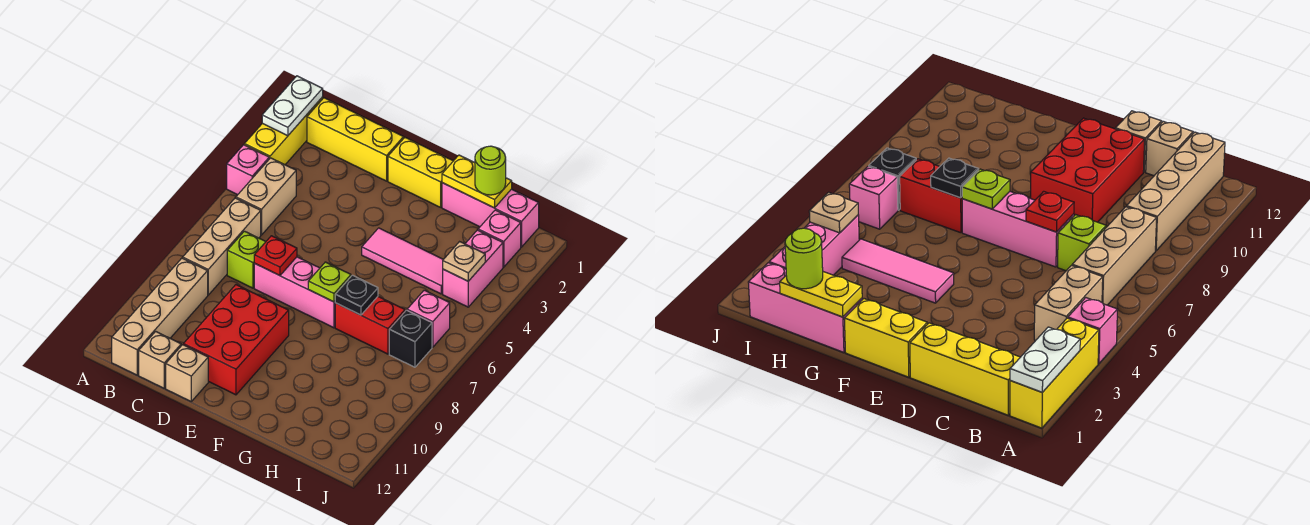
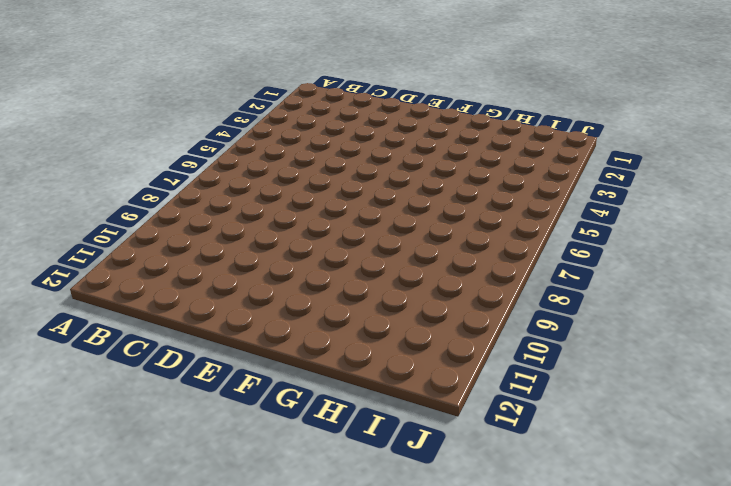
none -> yellow brick A1:A3 level 1
none -> pink brick A4 level 1
none -> yellow brick B1:D1 level 1

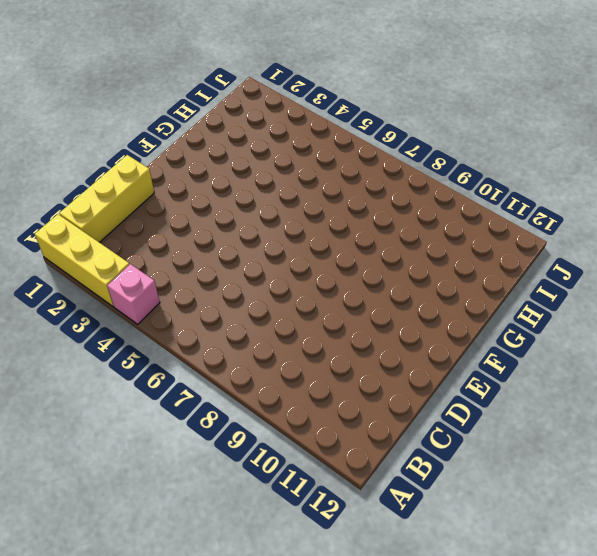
none -> tan brick B4:B5 level 1
none -> tan brick B6:B8 level 1
none -> tan brick B9:B12 level 1

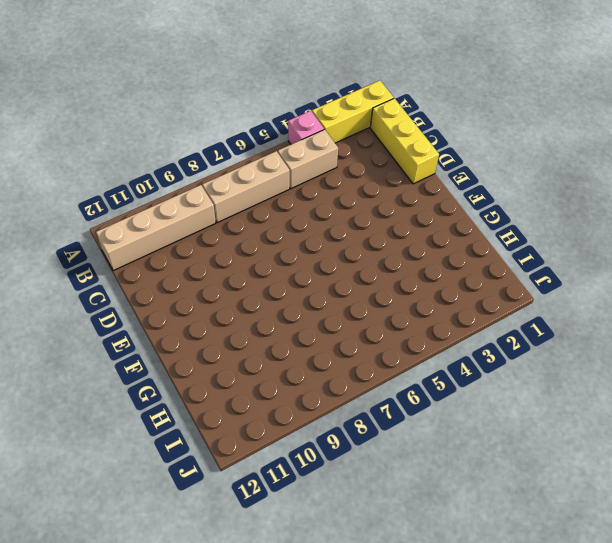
none -> lime brick C7 level 1
none -> tan brick C12 level 1
none -> pink brick D7:F7 level 1

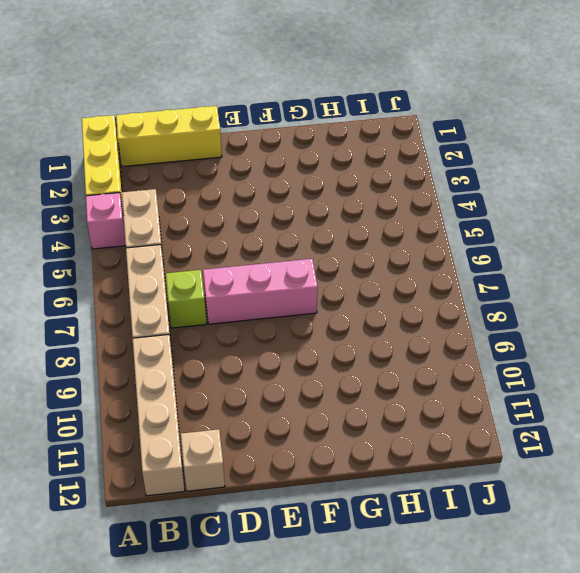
none -> red brick D9:E11 level 1
none -> tan brick D12 level 1
none -> yellow brick E1:F1 level 1

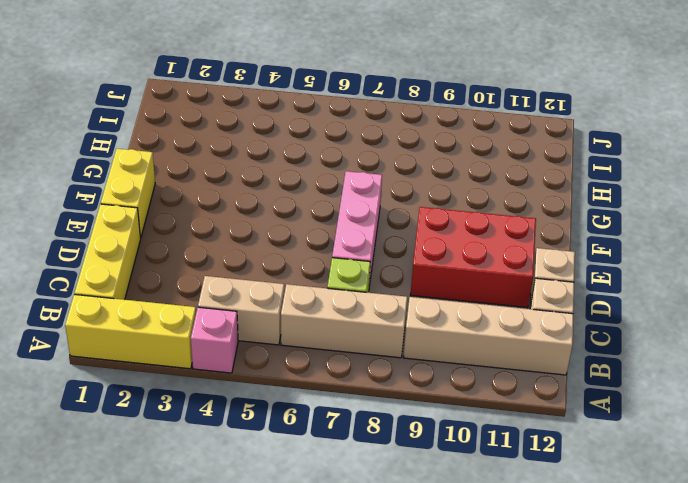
none -> pink tile F4:H4 level 1
none -> pink brick G1:I1 level 1
none -> red brick G7:H7 level 1

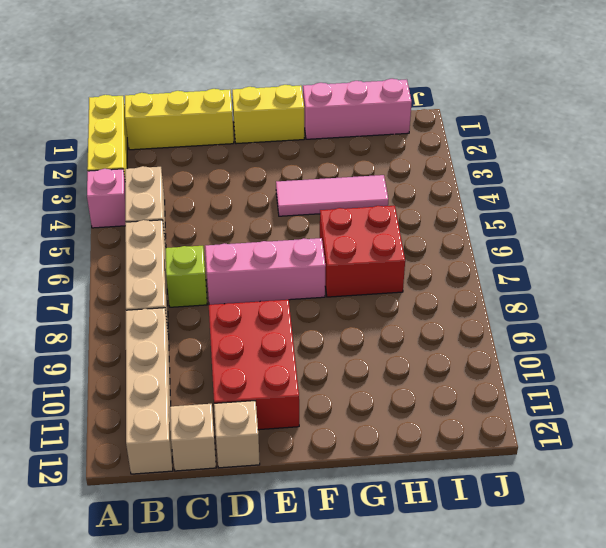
red brick G6:H7 level 1 -> red brick G7:H7 level 1
none -> pink brick I2 level 1
none -> pink brick I3:I4 level 1
none -> pink brick I6 level 1

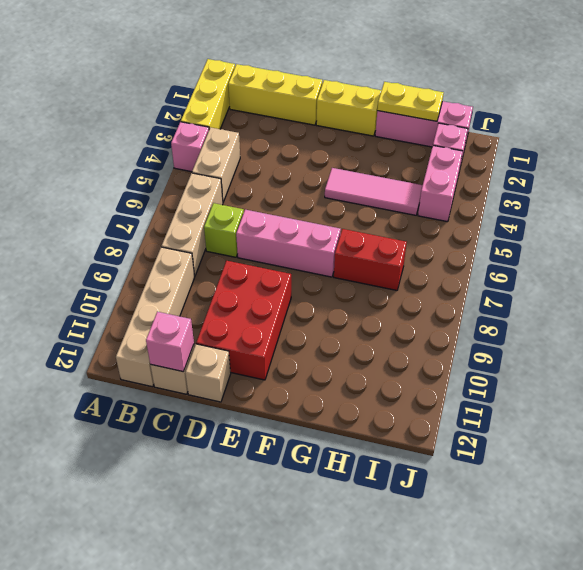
pink brick C12 level 2 -> pink brick I6 level 1
none -> black brick I7 level 1
none -> white plate A1:A2 level 2
none -> red plate D7 level 2

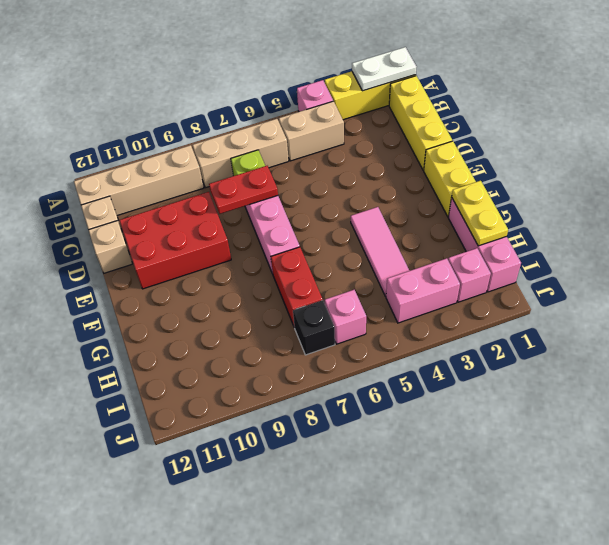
red plate D7:D8 level 2 -> red plate D7 level 2
none -> lime plate F7 level 2
none -> black plate G7 level 2
none -> tan plate I4 level 2

